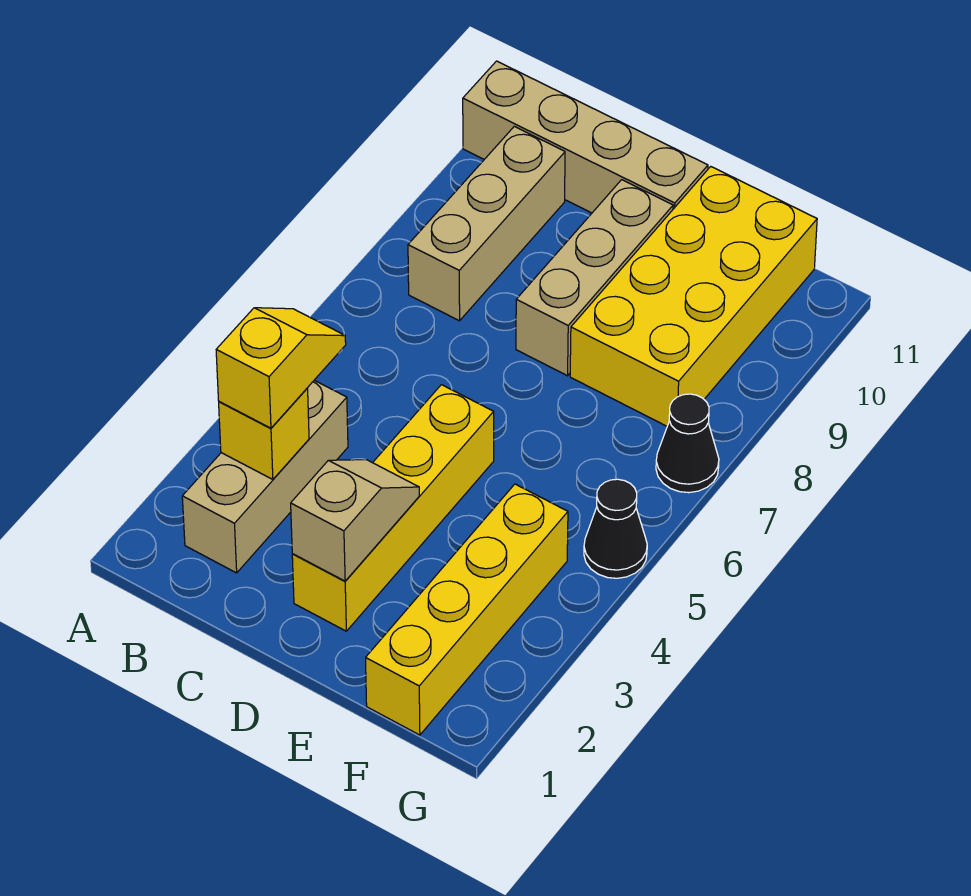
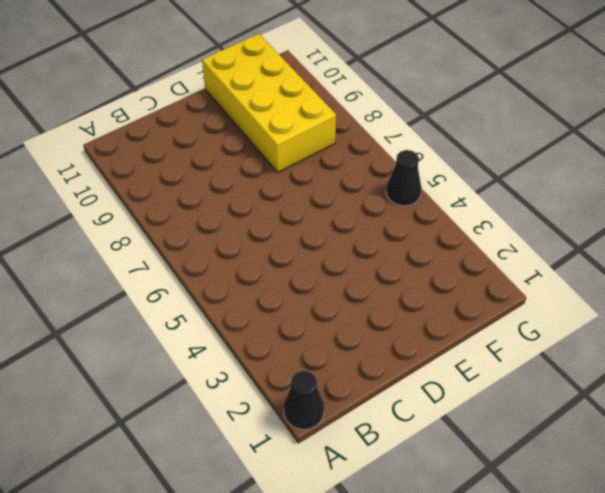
black cone A1 level 1 -> black cone G7 level 1
none -> tan brick A11:D11 level 1
none -> tan brick B2:B4 level 1
none -> tan brick B8:B10 level 1

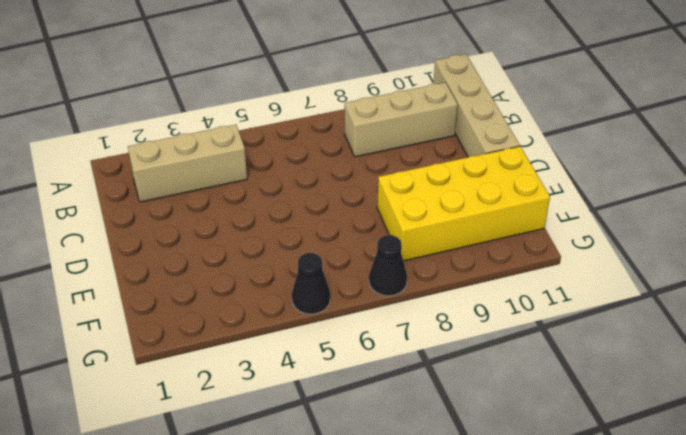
none -> yellow brick D2:D5 level 1
none -> tan brick D8:D10 level 1
none -> yellow brick F1:F4 level 1

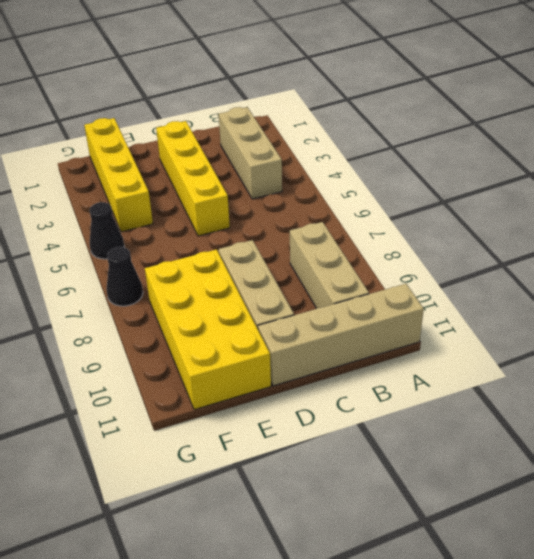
none -> yellow brick B3 level 2
none -> tan slope D2:D3 level 2 top 2
none -> yellow slope B3:B4 level 3 top 3

